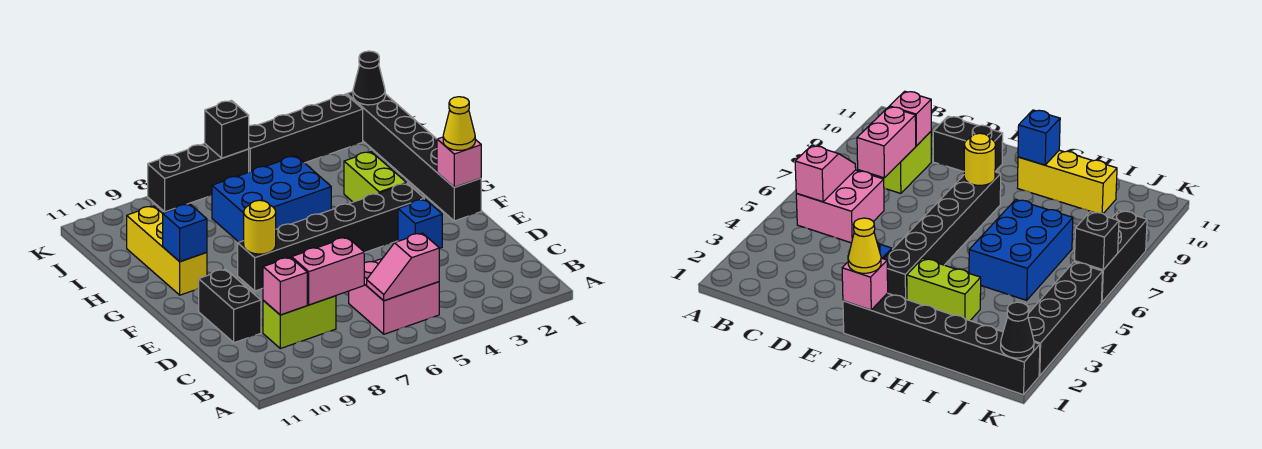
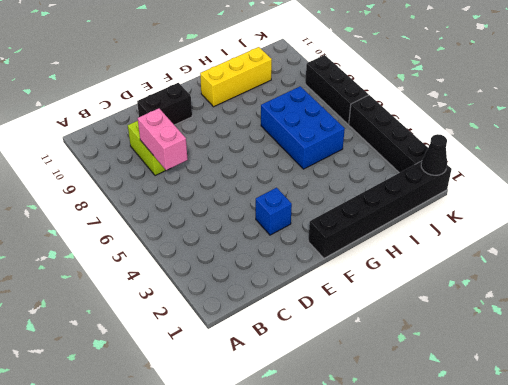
none -> pink brick B5:C6 level 1
none -> black brick F3:F8 level 1
none -> lime brick G3:H3 level 1

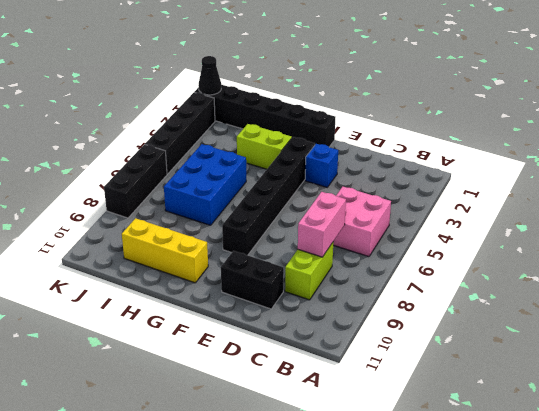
none -> pink slope B5:B6 level 2 top 5
none -> pink brick C9 level 2
none -> pink brick F1 level 2

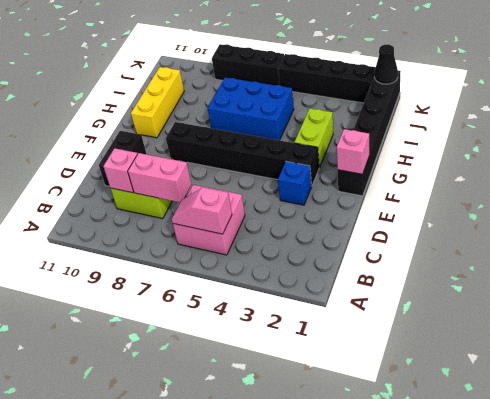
none -> yellow round brick F8 level 2
none -> blue brick G10 level 2
none -> black brick K6 level 2

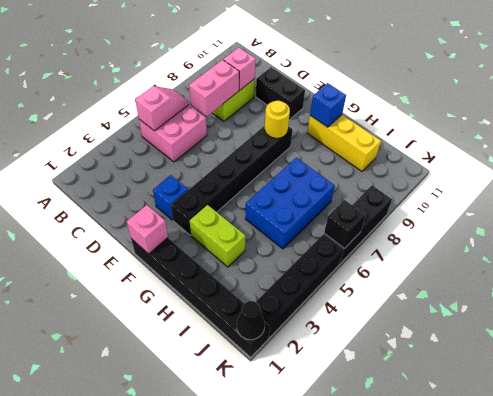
none -> yellow cone F1 level 3

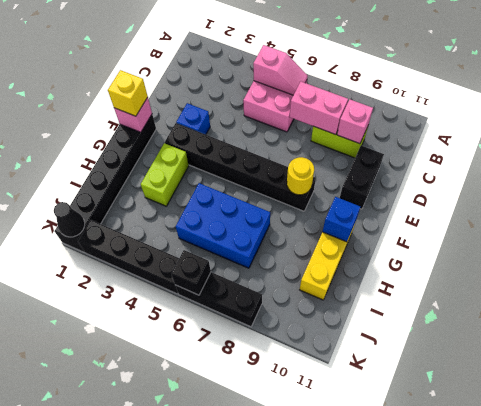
yellow brick F1 level 3 -> yellow cone F1 level 3

